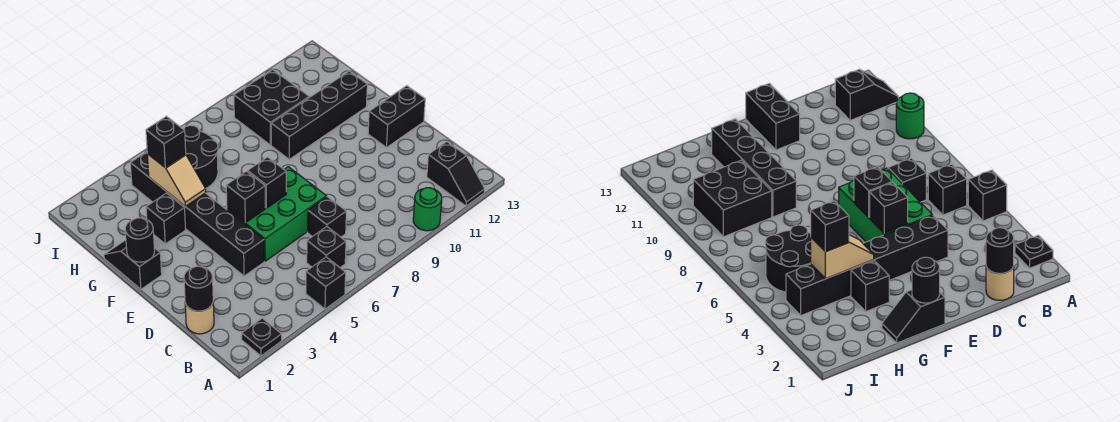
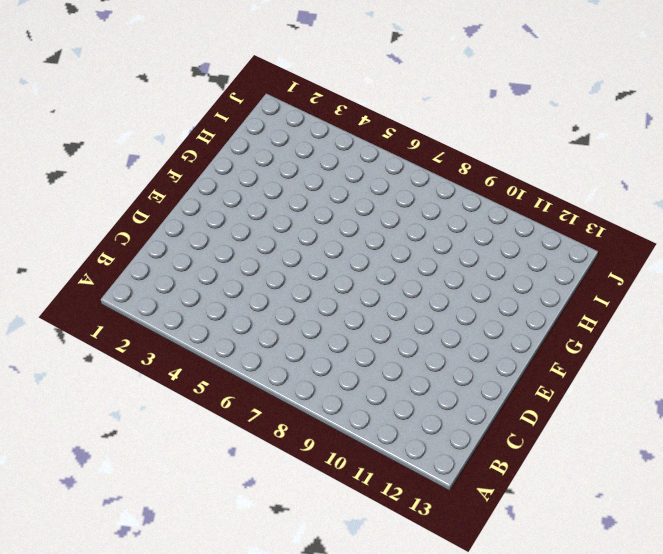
none -> black plate A2 level 1
none -> black brick A5 level 1
none -> green round brick A10 level 1

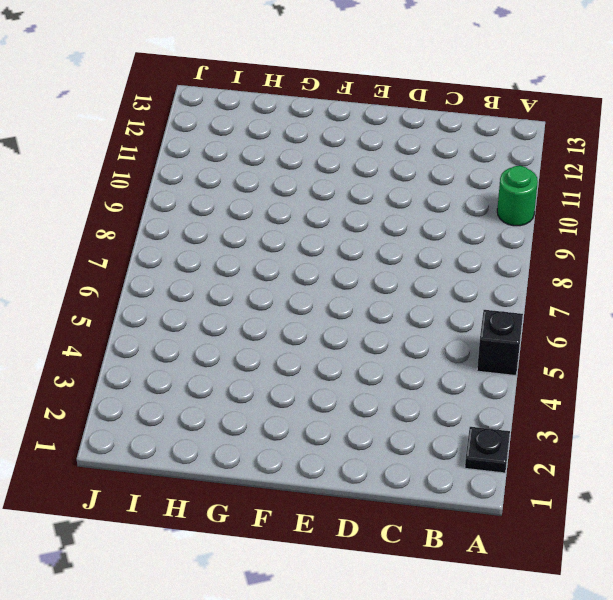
none -> black slope A12:B12 level 1 top B
none -> black brick B6 level 1
none -> tan round brick C1 level 1

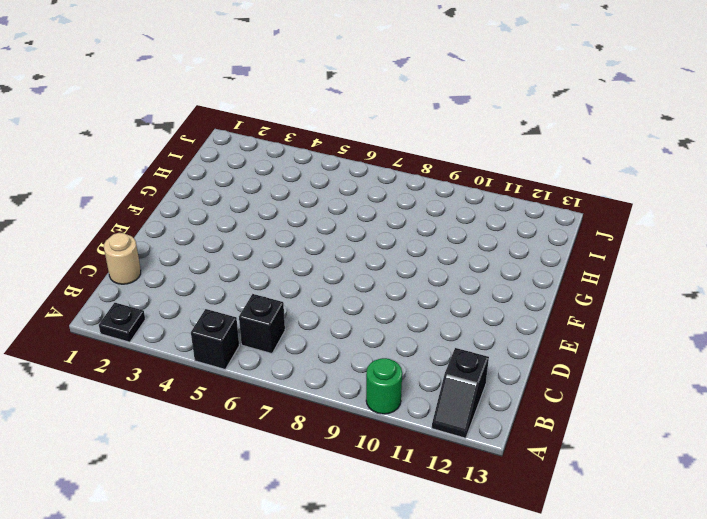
none -> black brick C7 level 1
none -> black brick D4:I4 level 1
none -> green brick D5:E7 level 1

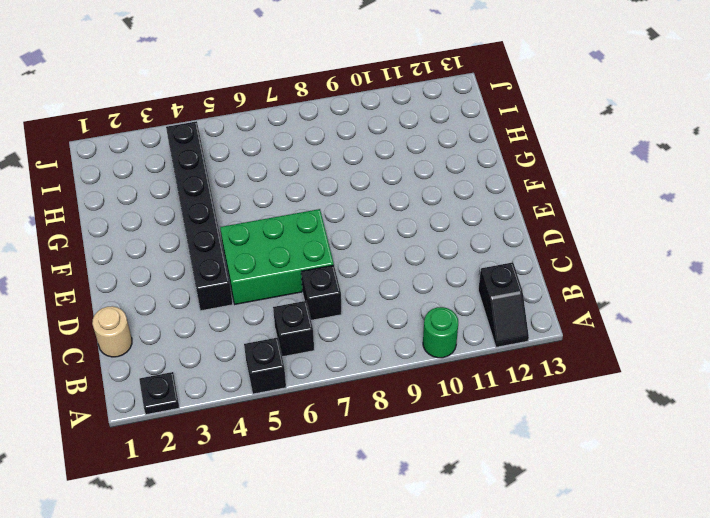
none -> black brick E12:E13 level 1
none -> black slope F1:G1 level 1 top F
none -> black brick G3 level 1

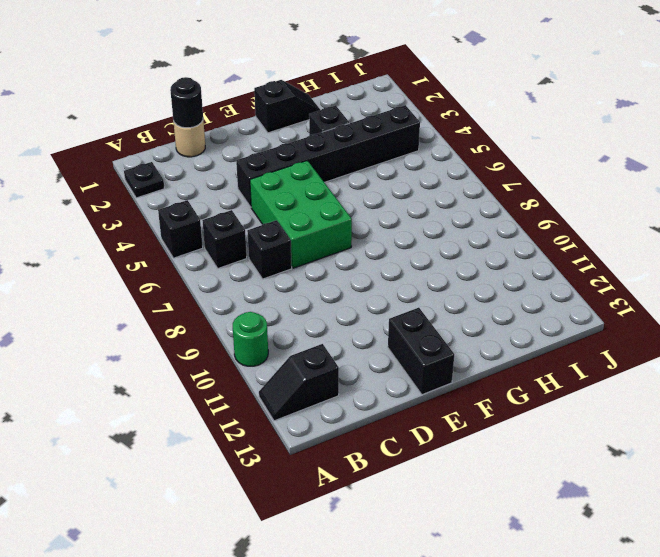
none -> black brick G9:G12 level 1
none -> black round brick H5:I6 level 1
none -> black brick H9:I10 level 1

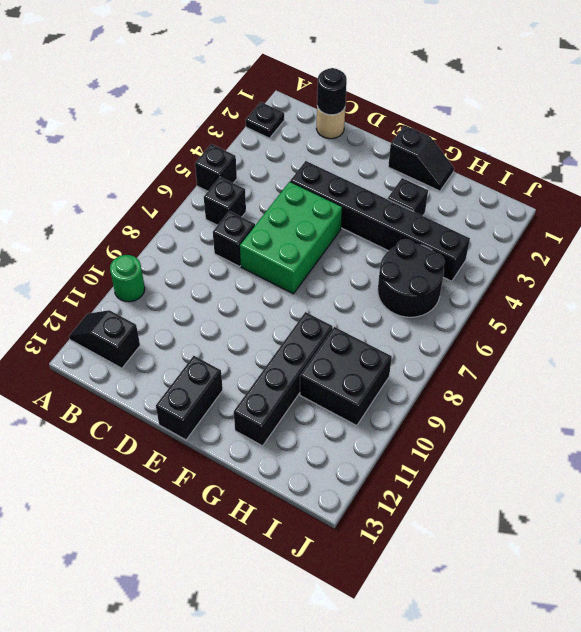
none -> black brick E5 level 2
none -> black brick E6 level 2
none -> black round brick F1 level 2

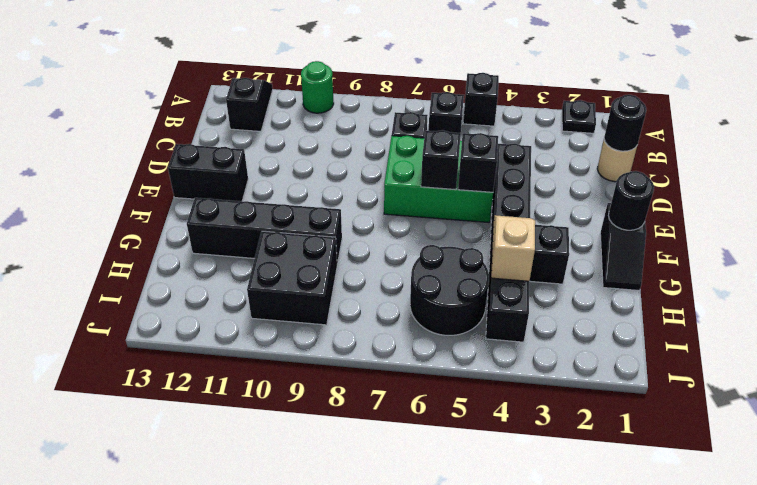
none -> black brick H4 level 3

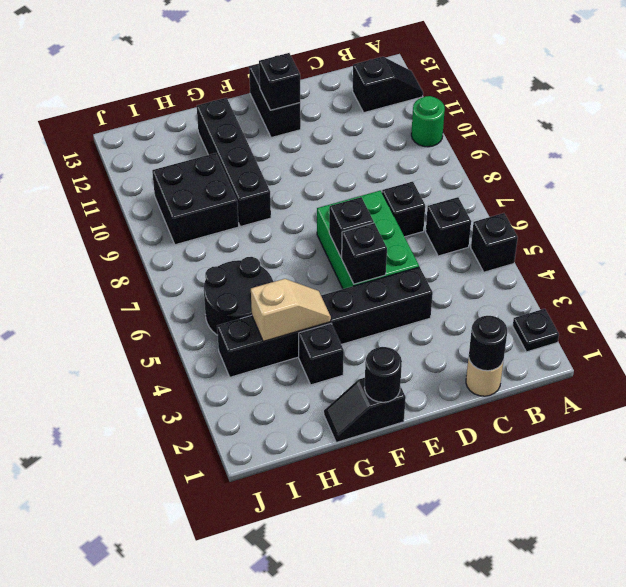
black brick E12 level 2 -> black brick H4 level 3

